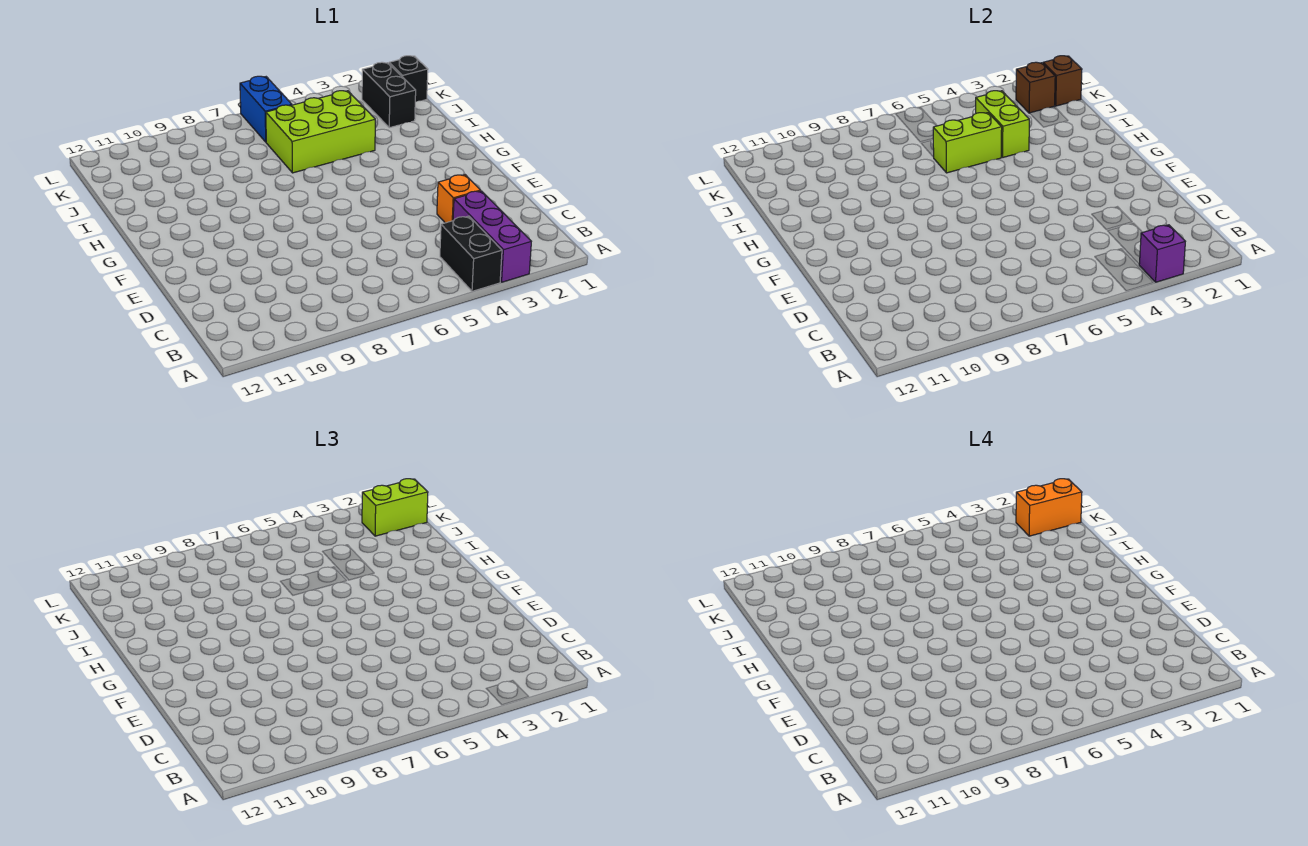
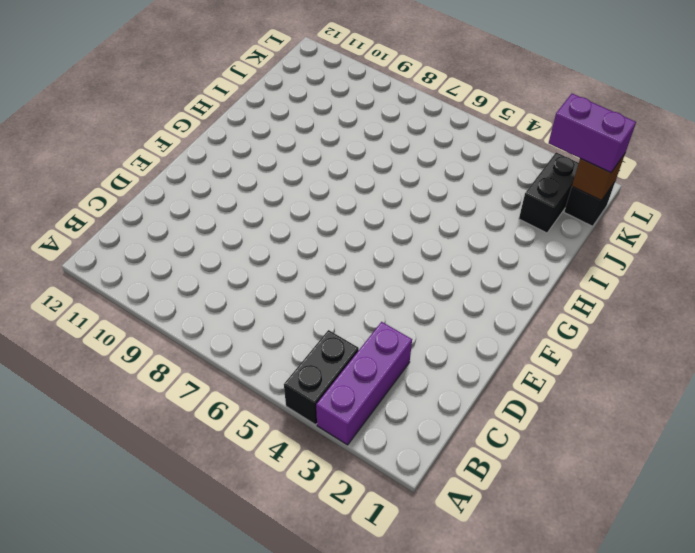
purple brick K1:K2 level 3 -> lime brick K1:K2 level 3
none -> orange brick D3 level 1
none -> lime brick I4:J6 level 1
none -> blue brick K6:L6 level 1

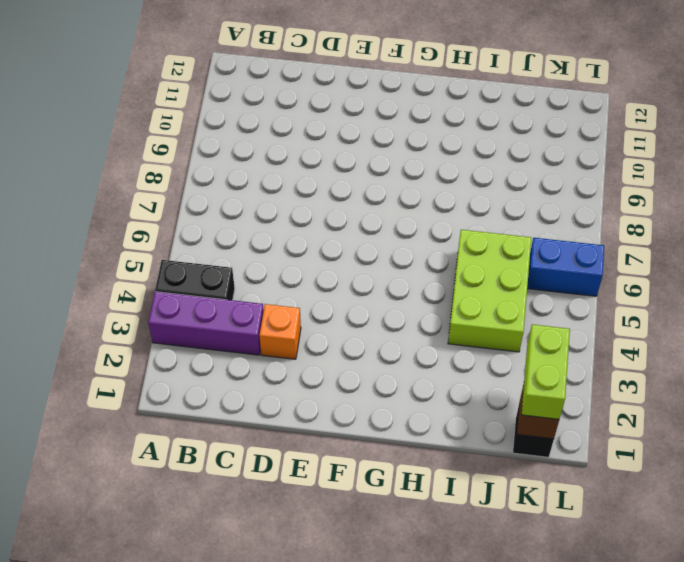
none -> black brick J2:K2 level 1
none -> purple brick A3 level 2
none -> lime brick I4:J4 level 2

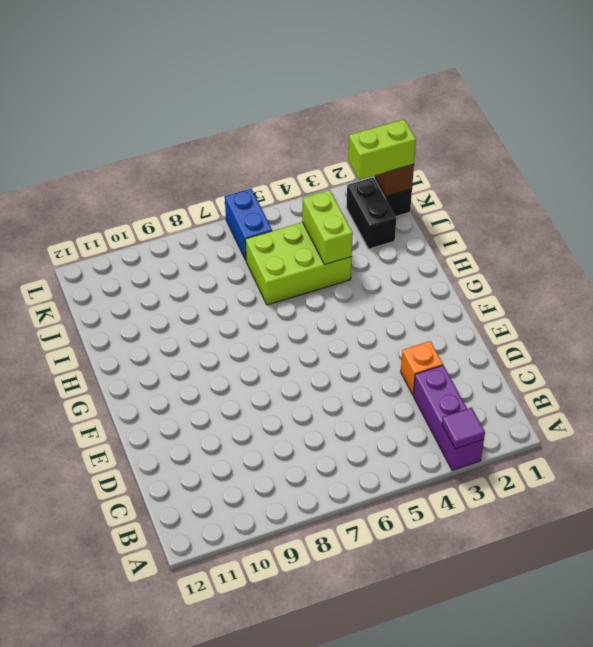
purple tile A3 level 2 -> purple brick A3 level 2
none -> black brick A4:B4 level 1
none -> lime brick I5:I6 level 2
none -> brown brick K2 level 2

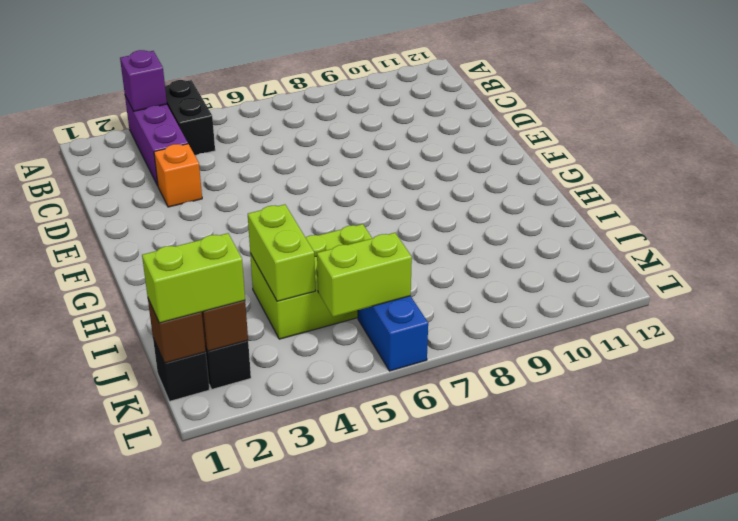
lime brick K5:K6 level 2 -> lime brick I5:I6 level 2
none -> orange brick K1:K2 level 4

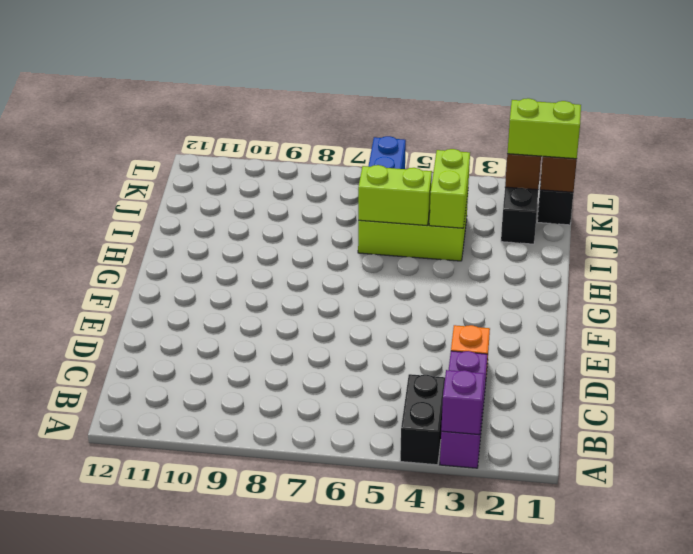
none -> orange brick K1:K2 level 4

